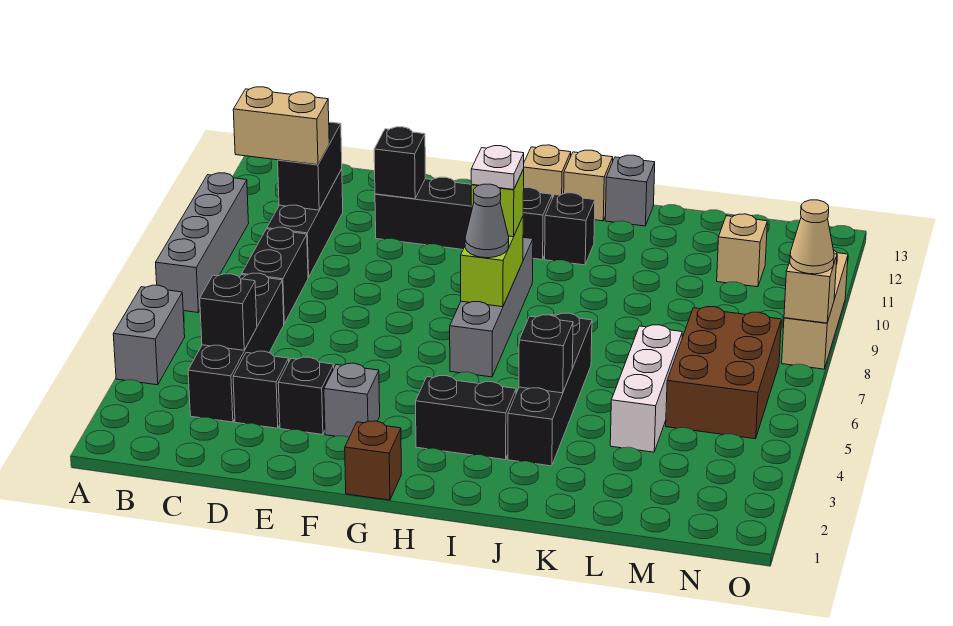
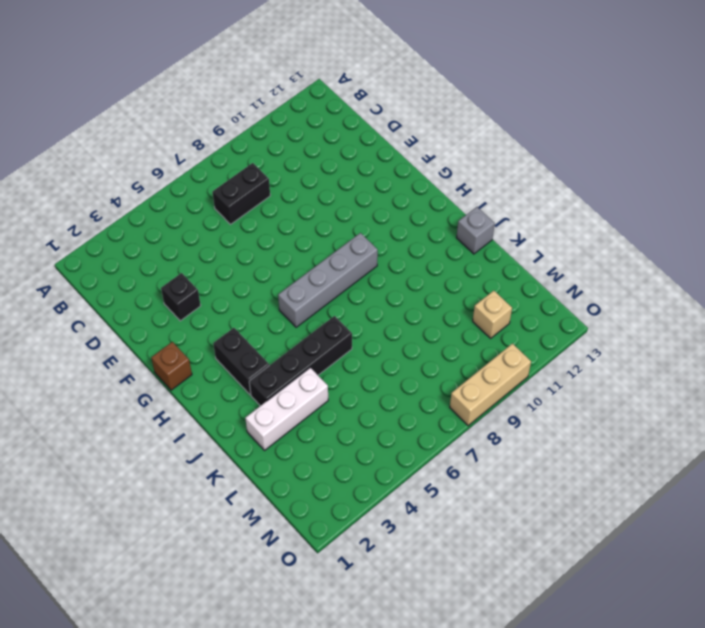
white brick K2:K4 level 1 -> white brick L4:L6 level 1
none -> grey brick A4:A5 level 1
none -> grey brick A7:A10 level 1
none -> black brick C3:C6 level 1
none -> black brick C9:C11 level 1

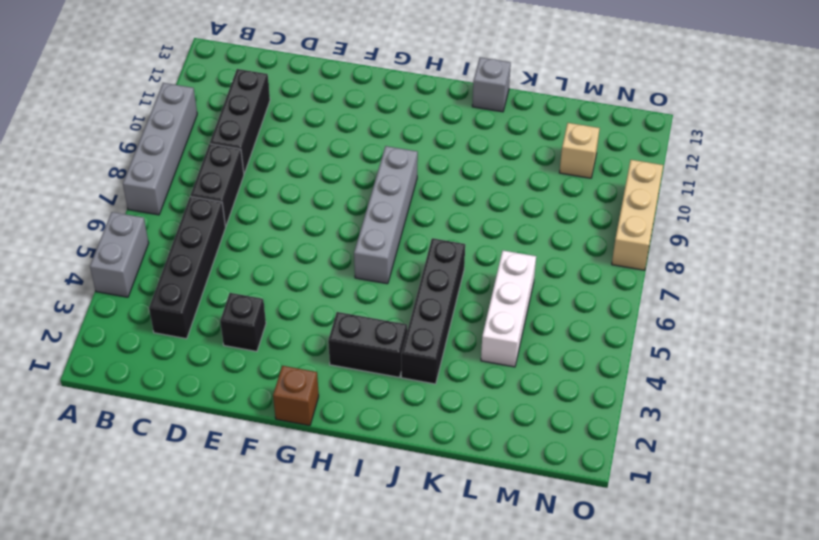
none -> black brick D3 level 1
none -> black brick E11:H11 level 1
none -> grey brick F3 level 1
none -> tan brick H13 level 1

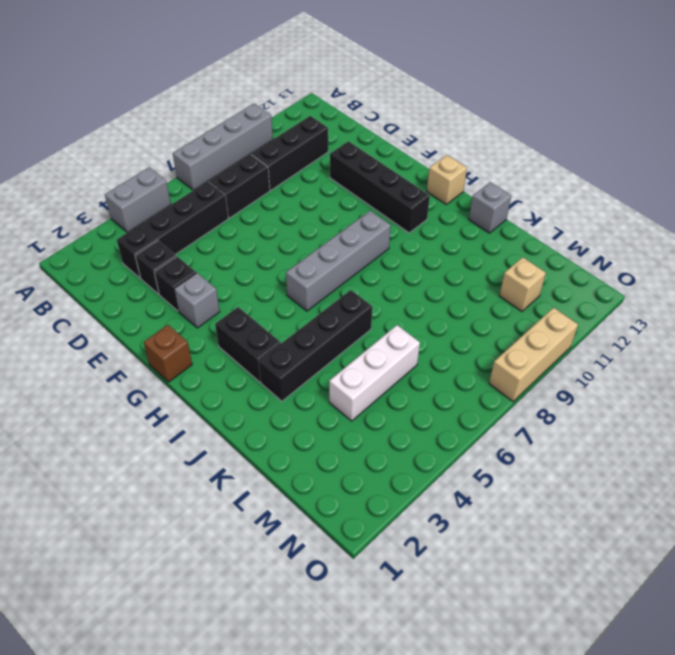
none -> black brick I11 level 1
none -> tan brick I13 level 1
none -> brown brick M5:N7 level 1
none -> black brick C4 level 2

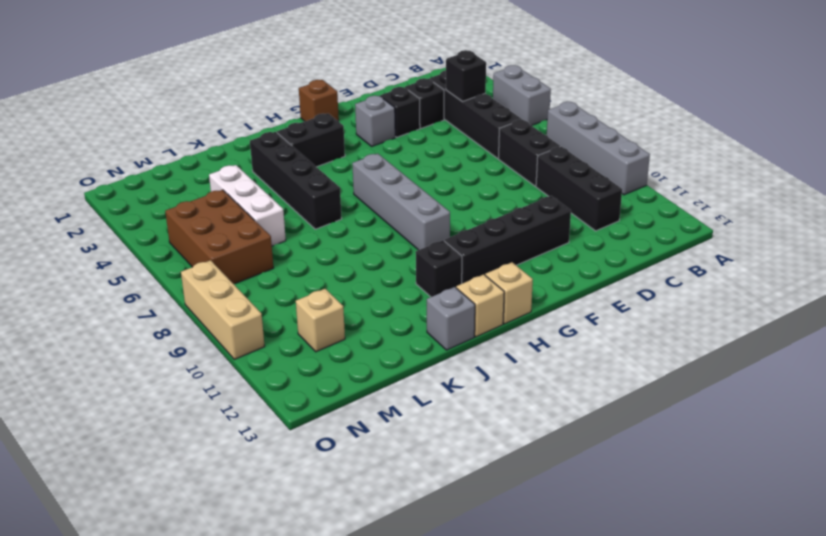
none -> black brick C10:C11 level 2
none -> black brick E11 level 2
none -> lime brick H7:H8 level 2
none -> black brick J4 level 2

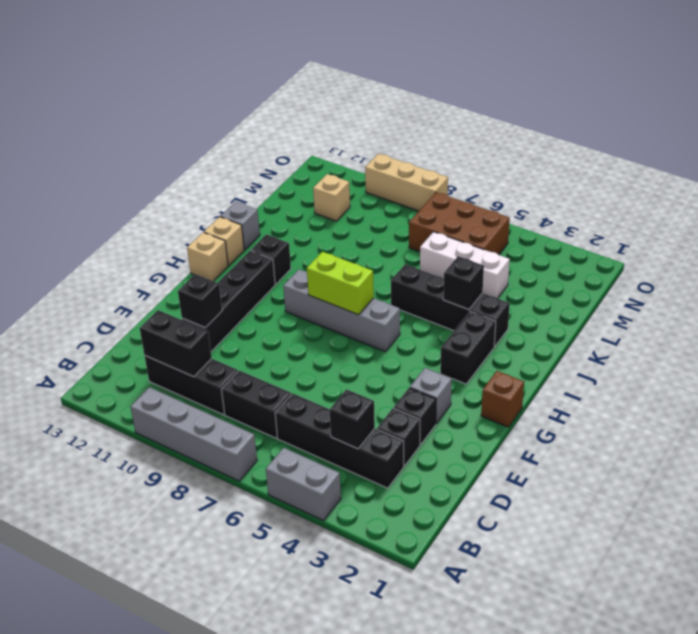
none -> tan brick O8 level 2
none -> tan brick B10:C10 level 3
none -> grey cone H7 level 3
none -> lime brick H8 level 3

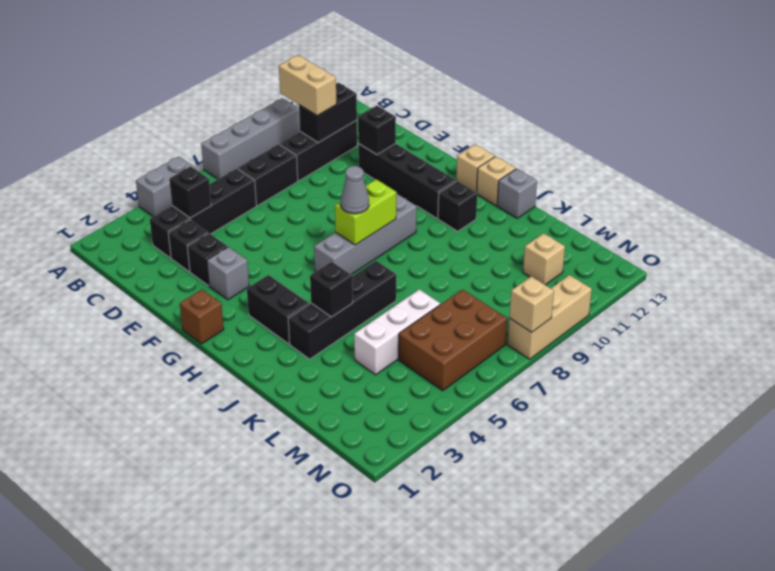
none -> lime brick H8 level 3
none -> tan cone O8 level 3
none -> white plate H8 level 4

